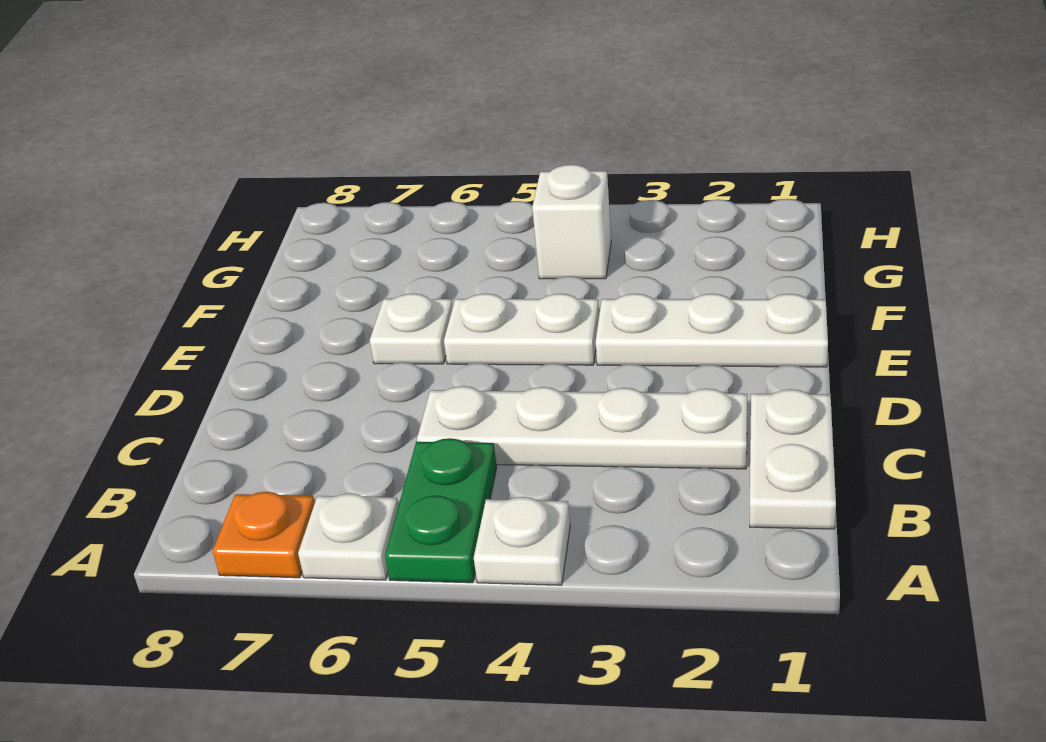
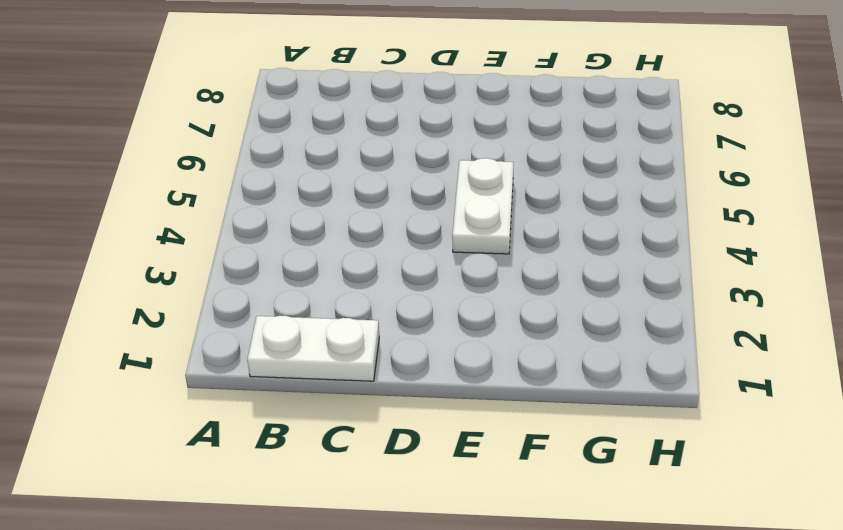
none -> white plate A4 level 1
none -> green plate A5:B5 level 1

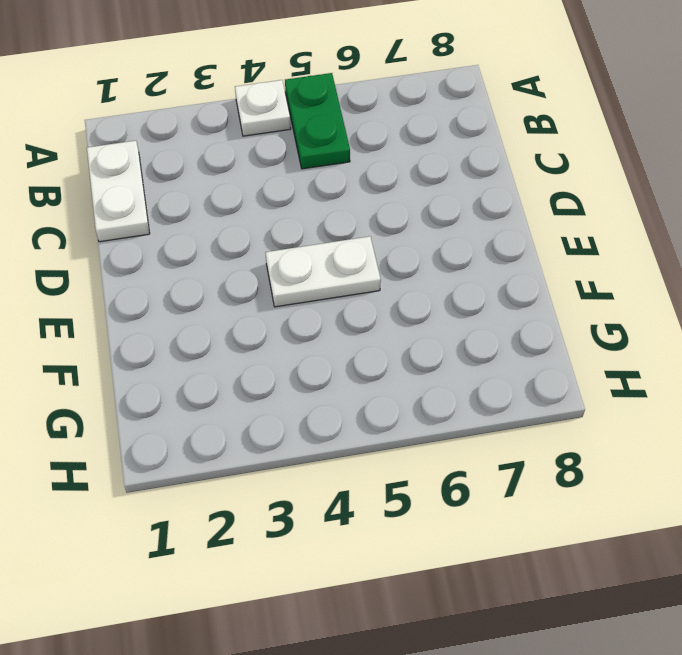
none -> white plate A6 level 1
none -> orange plate A7 level 1

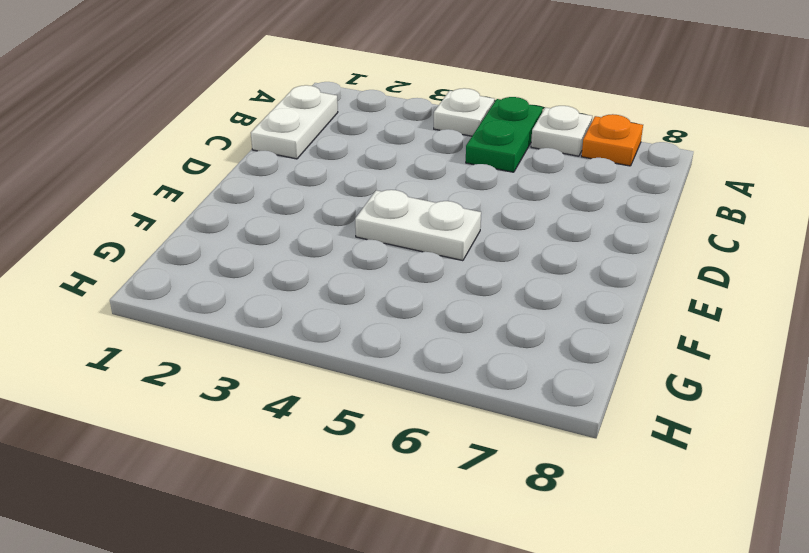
none -> white plate C2:C5 level 1
none -> white plate E1:E3 level 1

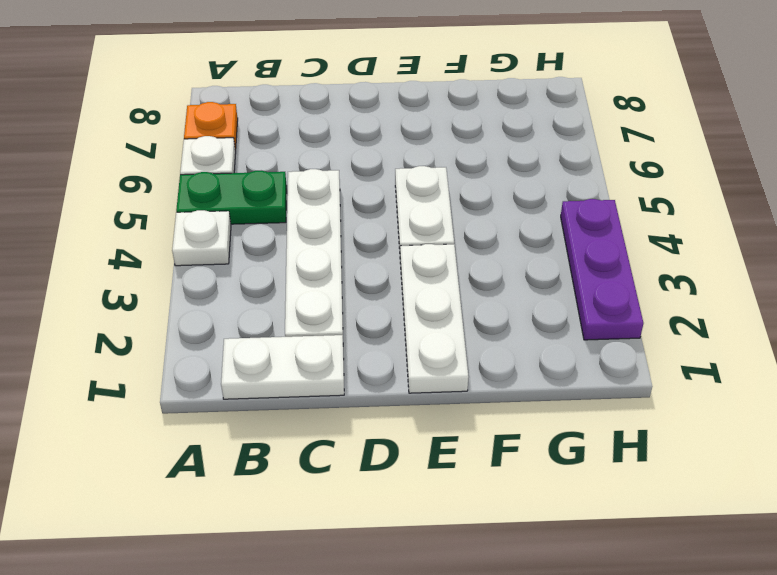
purple plate H2:H4 level 1 -> none
none -> white plate E6 level 1
none -> white brick G4 level 1

